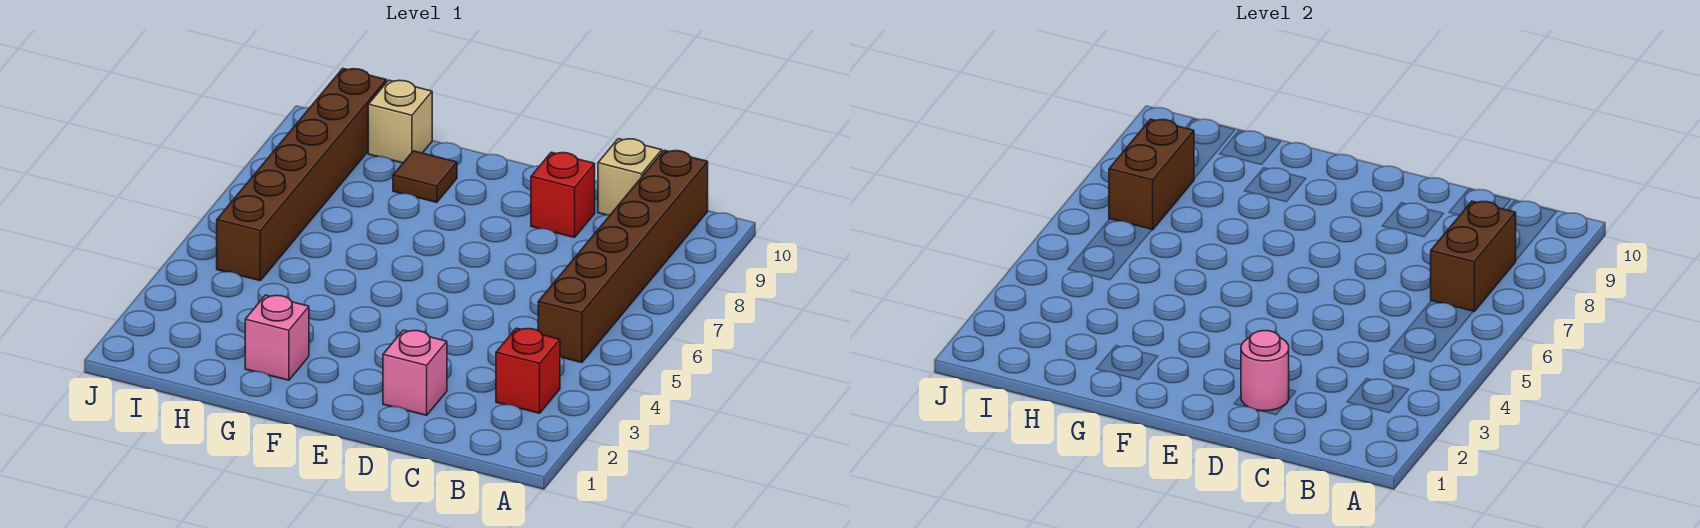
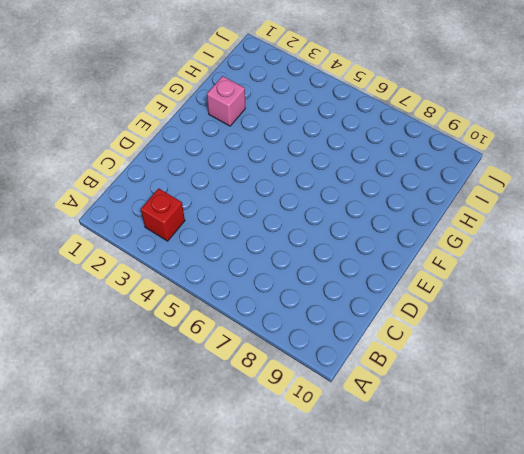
none -> brown brick B5:B10 level 1
none -> tan brick C10 level 1
none -> pink brick D2 level 1

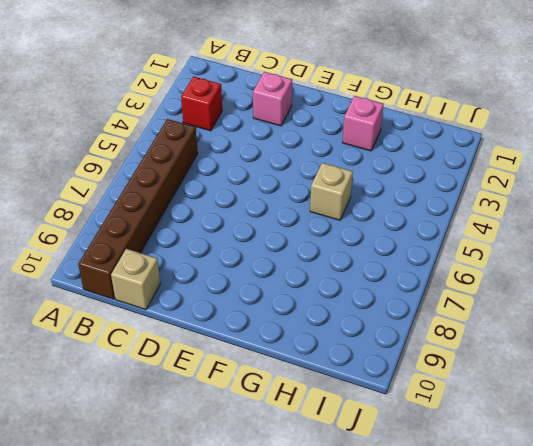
tan brick G5 level 1 -> tan brick H10 level 1
none -> red brick D9 level 1
none -> brown tile G9 level 1
none -> brown brick I5:I10 level 1

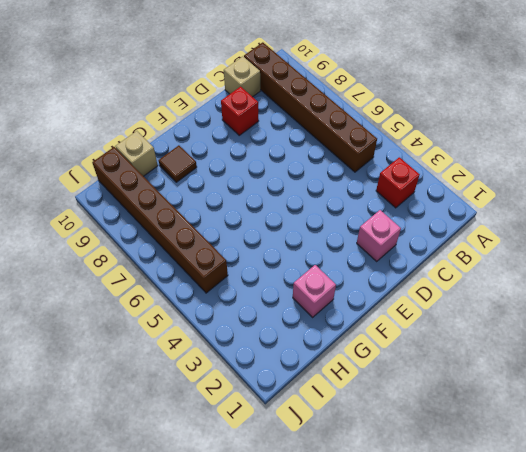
none -> brown brick B7:B8 level 2
none -> pink round brick D2 level 2
none -> brown brick I7:I8 level 2

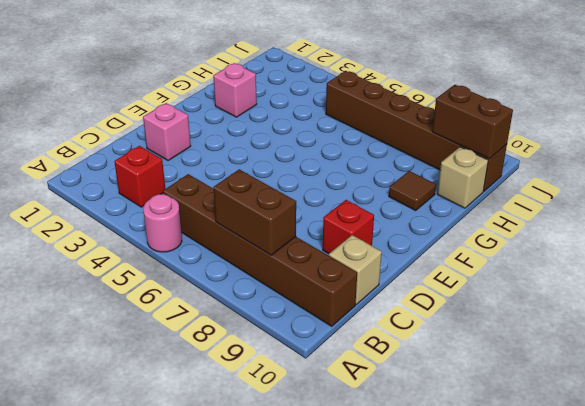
pink round brick A5 level 1 -> pink round brick D2 level 2
brown brick I9:I10 level 2 -> brown brick I7:I8 level 2

